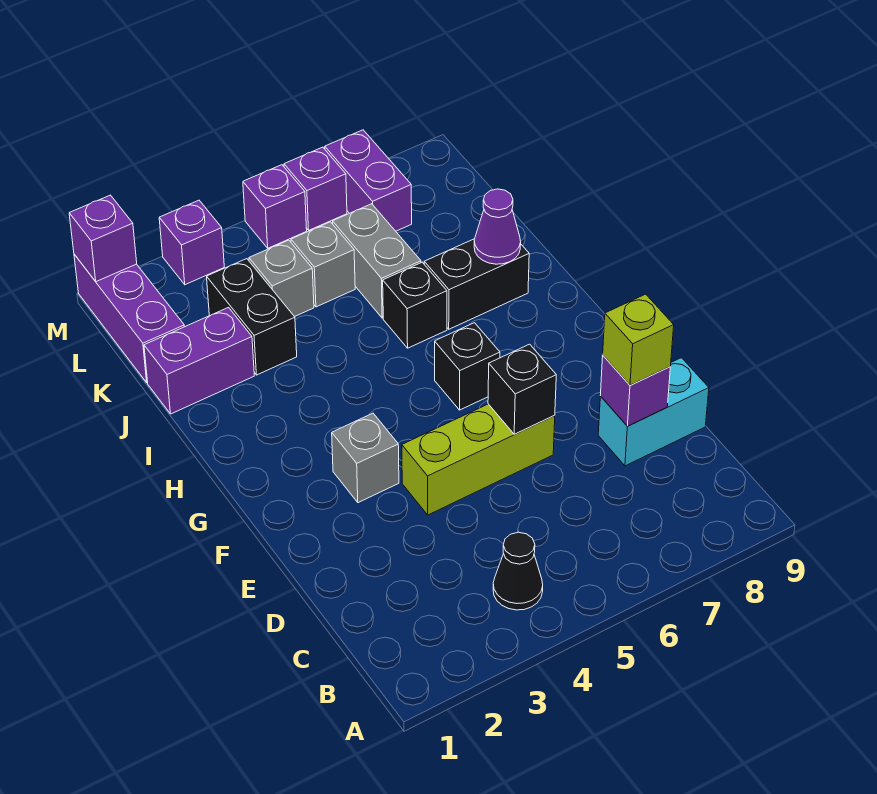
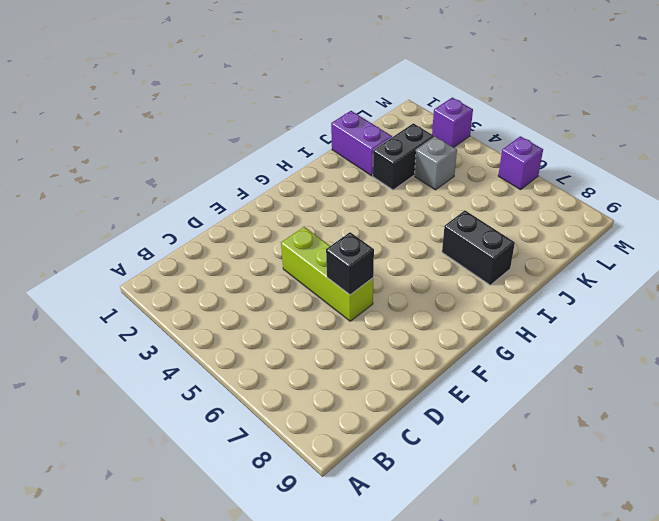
none -> black cone B4 level 1
none -> cyan brick D8:D9 level 1
none -> grey brick F3 level 1

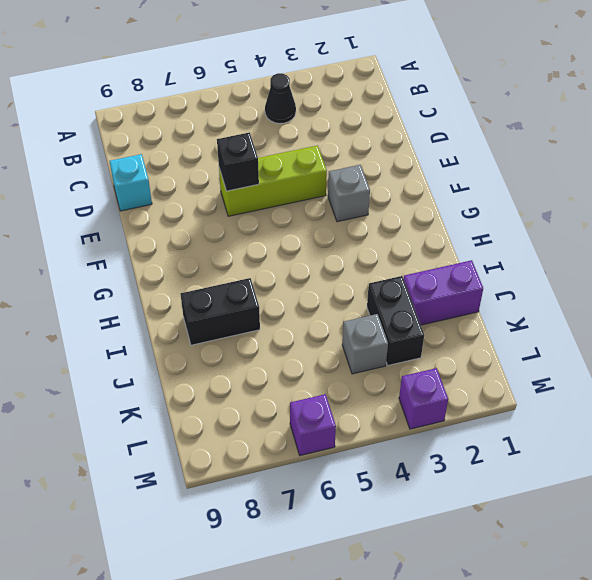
cyan brick D9 level 1 -> cyan brick D8:D9 level 1
none -> black brick G6 level 1
none -> black brick I6 level 1
none -> grey brick J6:K6 level 1

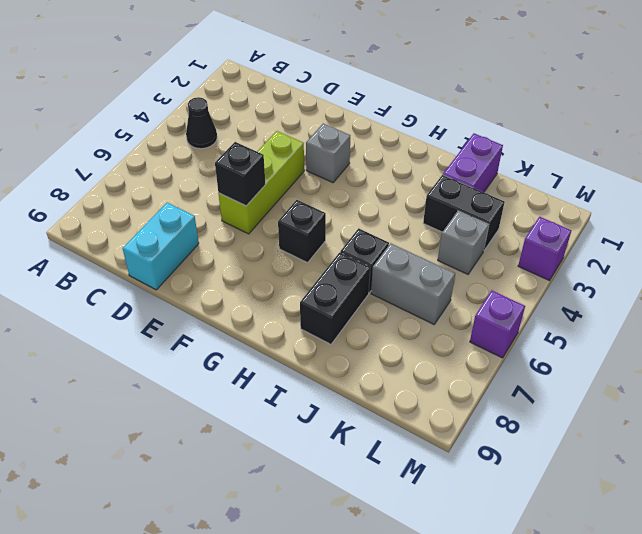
none -> purple brick K1:M1 level 1
none -> grey brick K5 level 1
none -> purple brick L7:M7 level 1

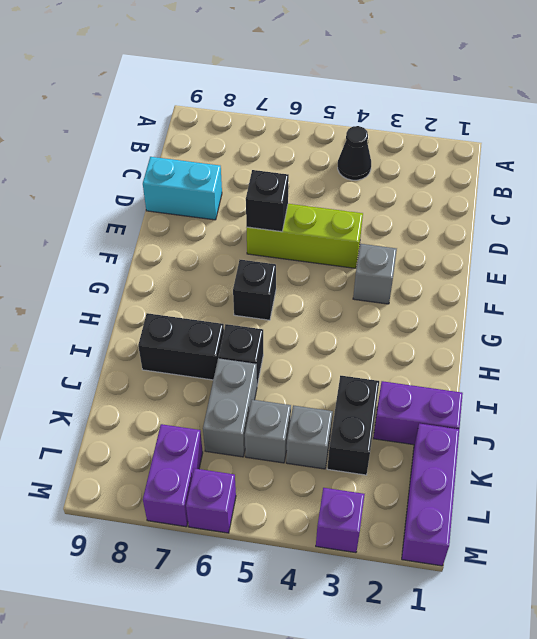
none -> purple brick M5 level 1
none -> purple brick D8 level 2
none -> purple cone I8 level 2

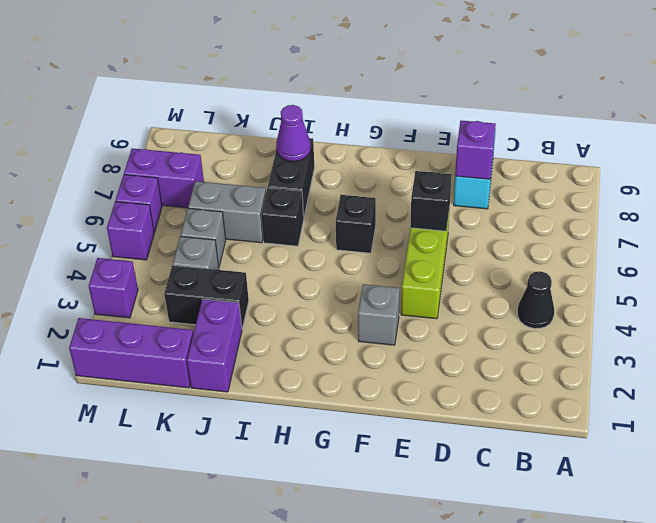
none -> purple brick M1 level 2
none -> lime brick D8 level 3

